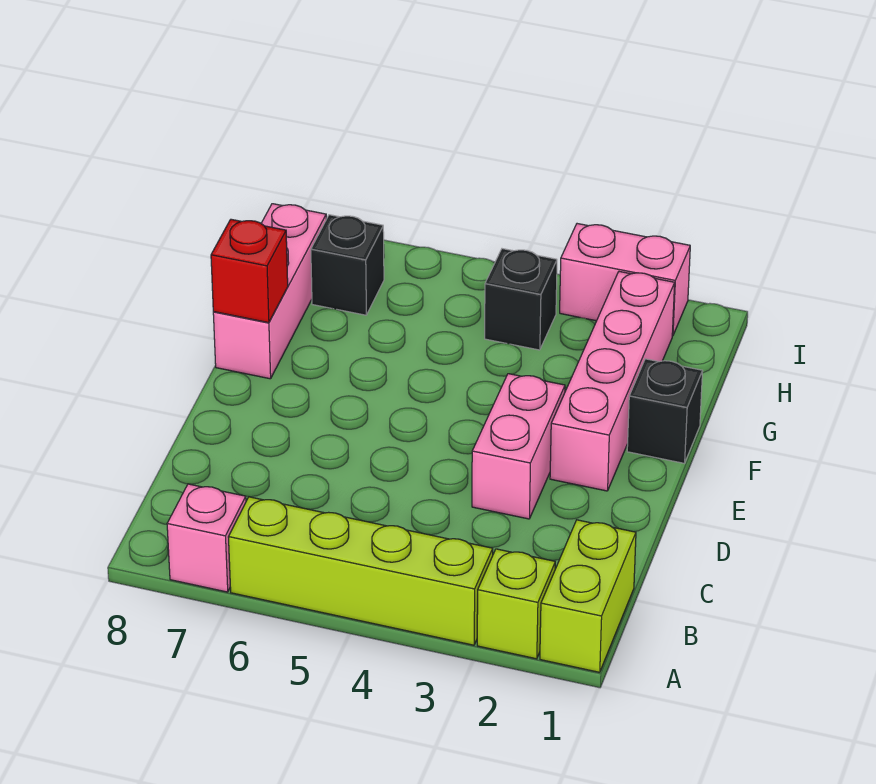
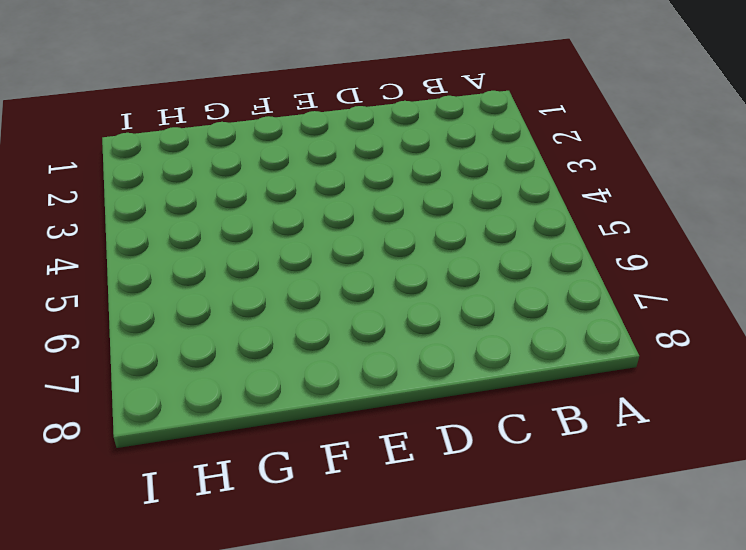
none -> lime brick A1:B1 level 1
none -> lime brick A2 level 1
none -> lime brick A3:A6 level 1

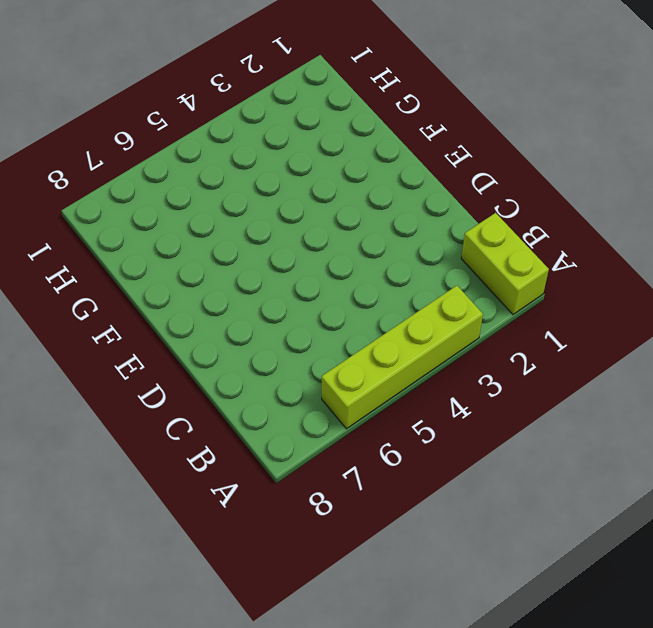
none -> lime brick A2 level 1
none -> pink brick A7 level 1
none -> pink brick D3:E3 level 1

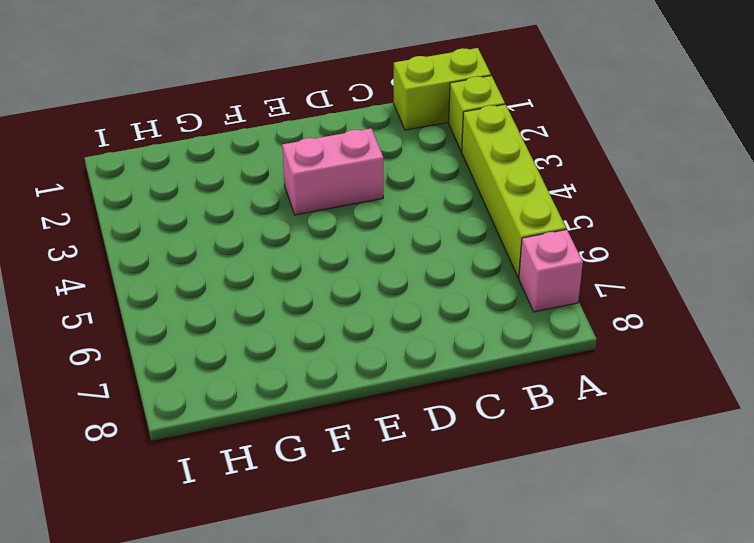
none -> pink brick E2:H2 level 1
none -> black brick F1 level 1
none -> pink brick F8:H8 level 1

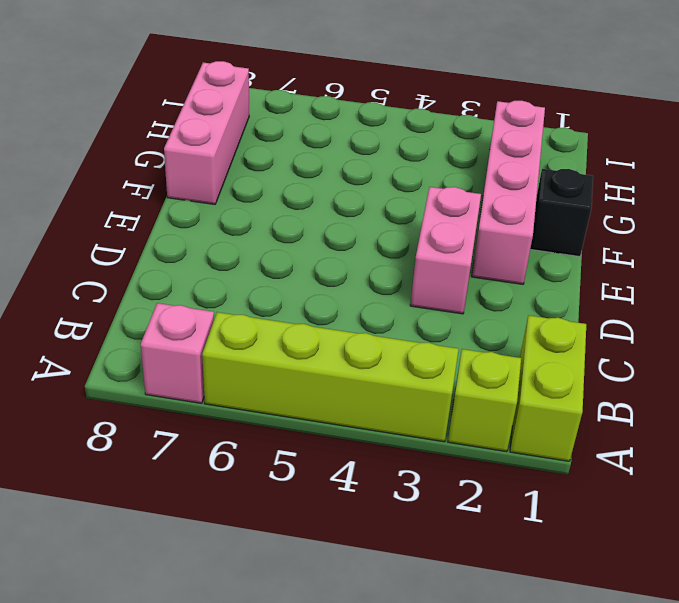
none -> black brick H4 level 1
none -> black brick H7 level 1
none -> pink brick I2:I3 level 1

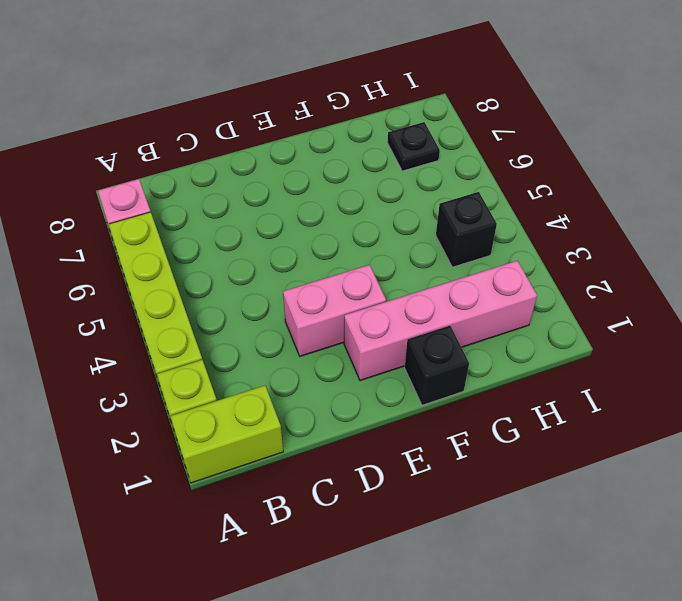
black plate H7 level 1 -> black brick H7 level 1
none -> pink brick F8:H8 level 1
none -> pink brick I2:I3 level 1
none -> red brick F8 level 2

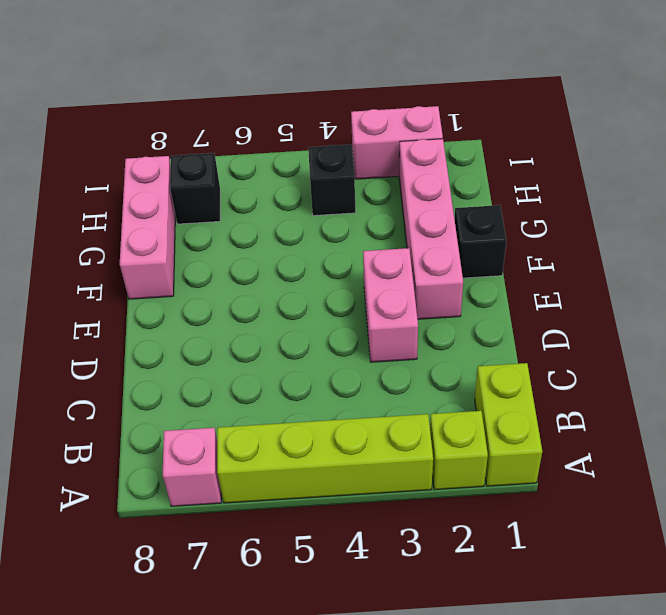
none -> red brick F8 level 2

